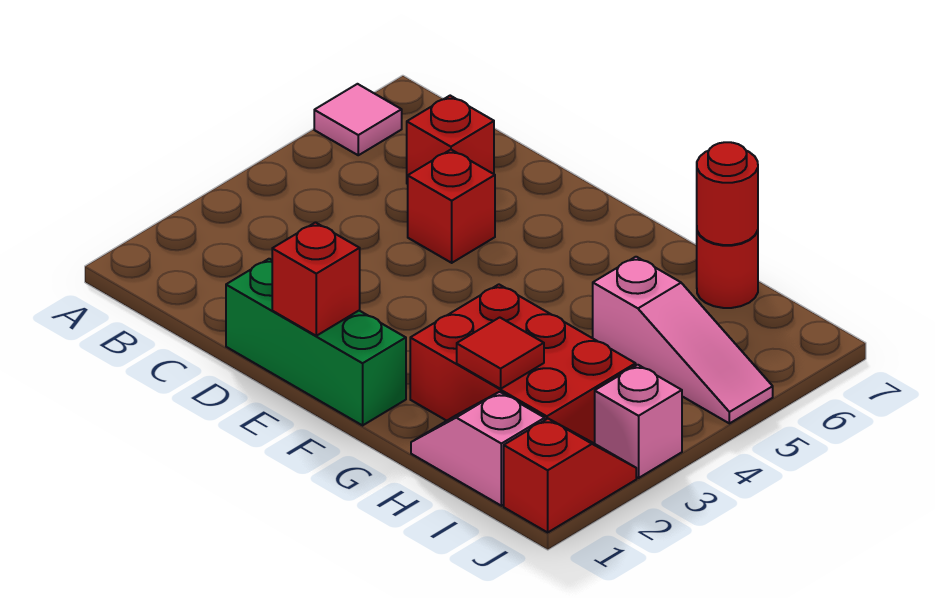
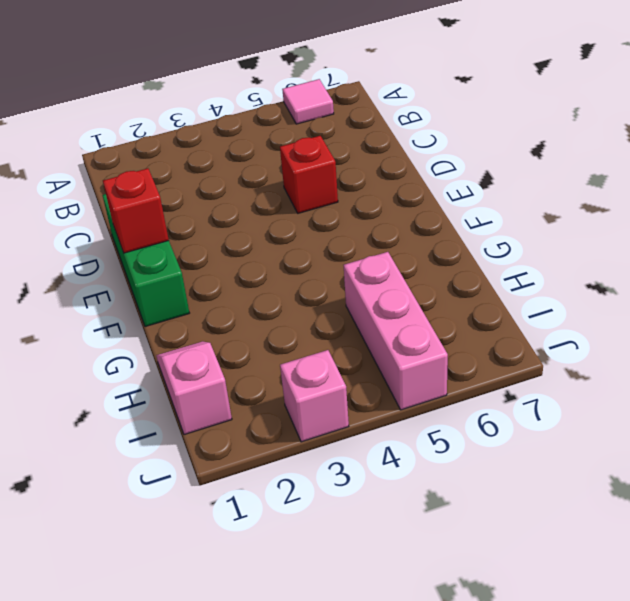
pink brick H5:J5 level 1 -> pink slope H5:J5 level 1 top H
none -> red brick C6 level 1
none -> red brick G2:I3 level 1
none -> red round brick H7 level 1

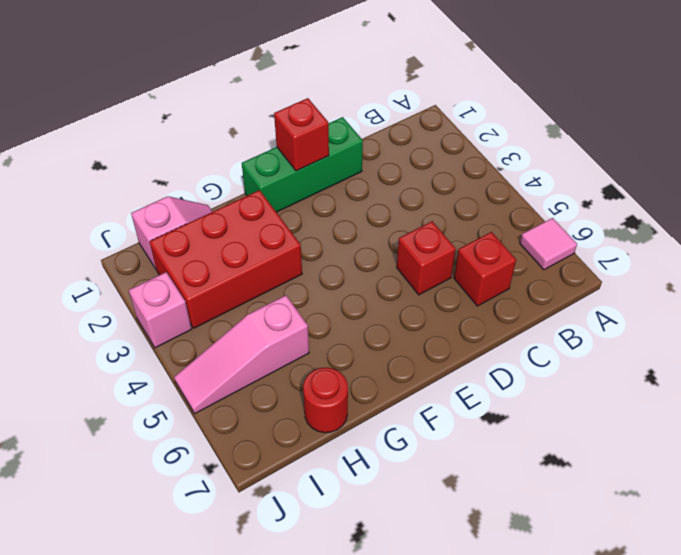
none -> red slope J1:J2 level 1 top 1
none -> red tile H2 level 2
none -> red round brick H7 level 2

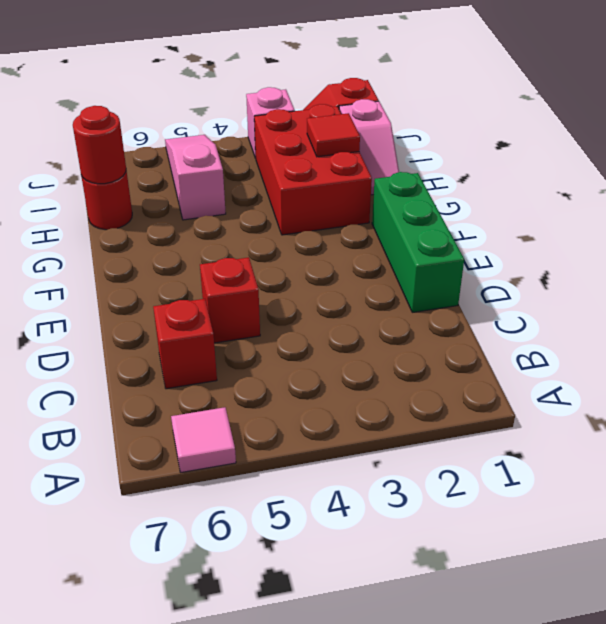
none -> red brick E1 level 2

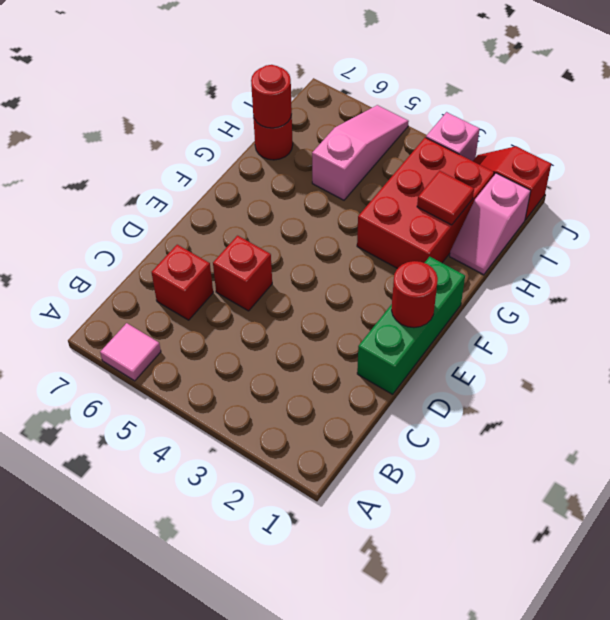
red round brick E1 level 2 -> red brick E1 level 2

